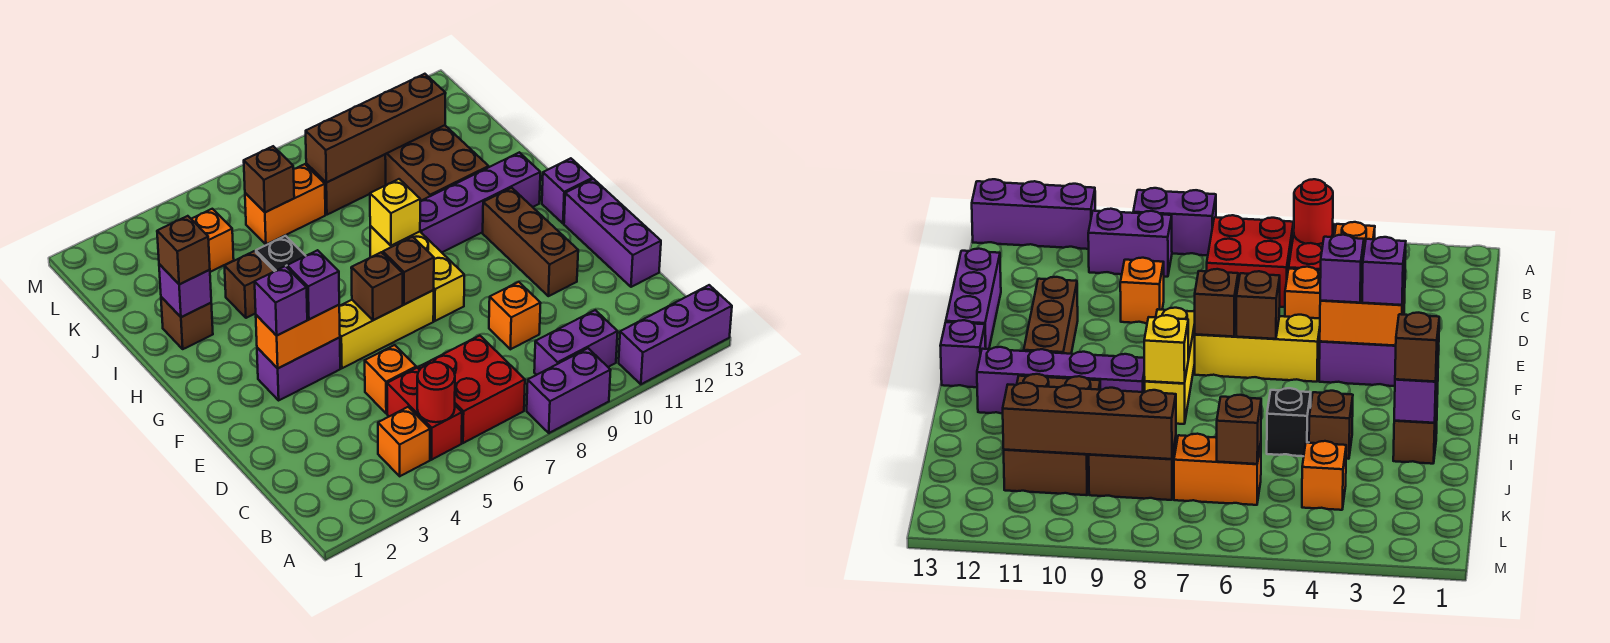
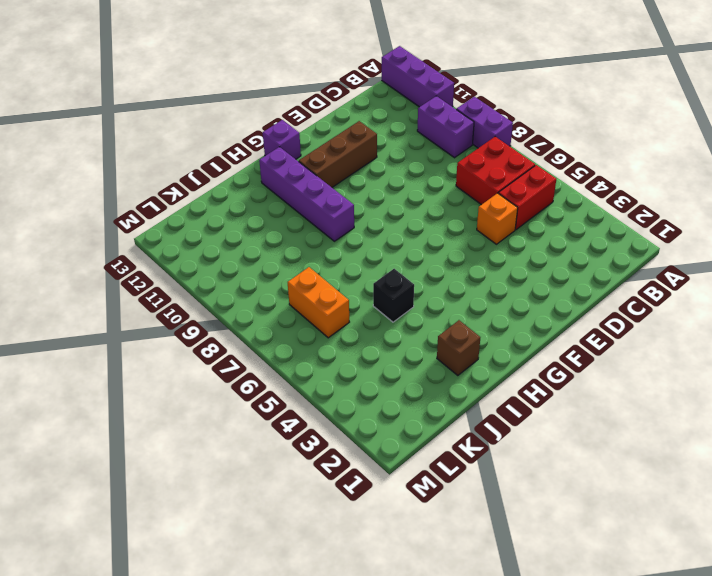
none -> orange brick B4 level 1
none -> orange brick D9 level 1
none -> purple brick D13:F13 level 1
none -> purple brick F3:F4 level 1

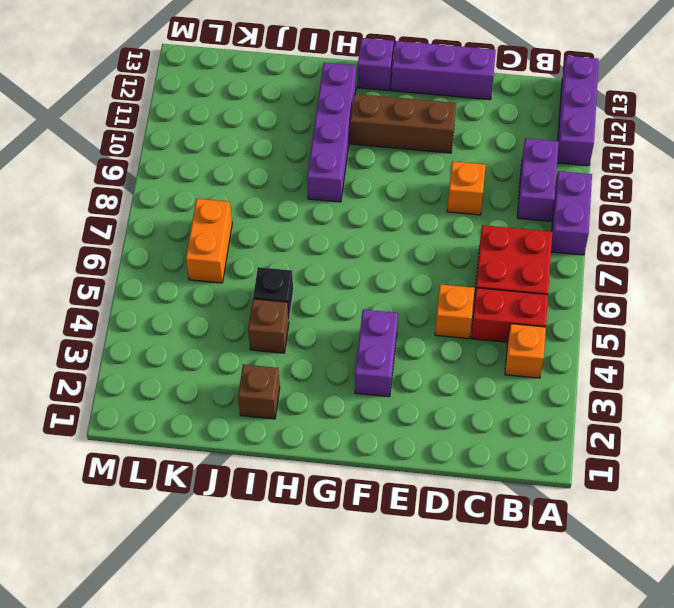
none -> yellow brick F5:F7 level 1
none -> yellow brick F8:H8 level 1
none -> brown brick I10:K11 level 1
none -> orange brick K4 level 1

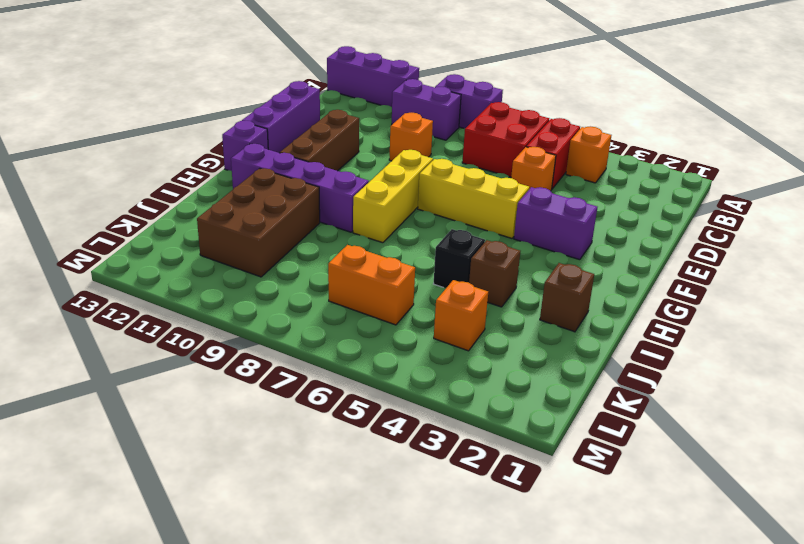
none -> brown brick K8:K9 level 1
none -> red round brick B5 level 2
none -> orange brick F3:F4 level 2
none -> brown brick F6 level 2

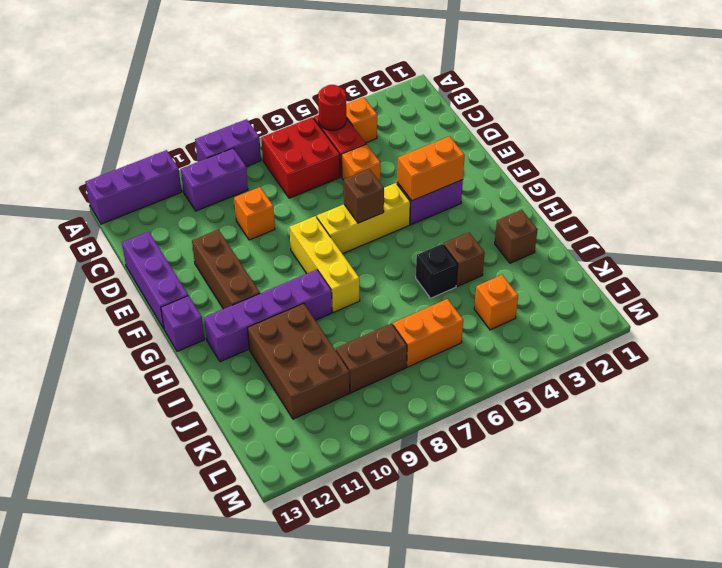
none -> brown brick F7 level 2
none -> yellow brick H8 level 2
none -> purple brick I2 level 2
none -> brown brick K6 level 2

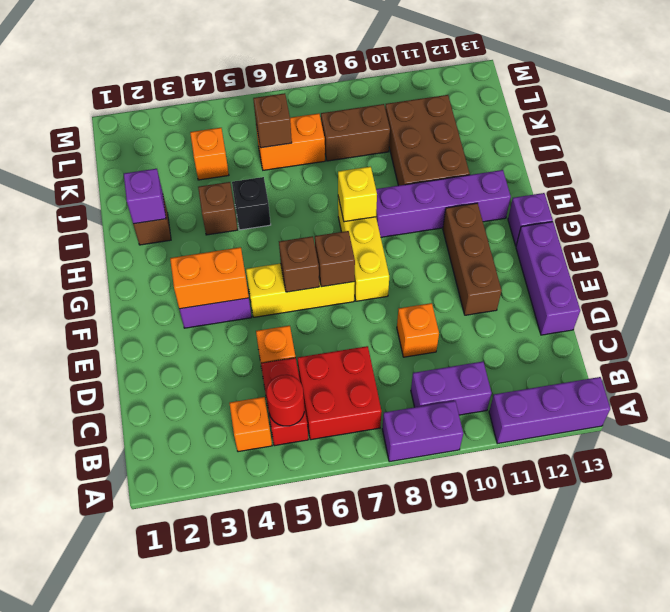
none -> brown brick K8:K11 level 2
none -> purple brick F3 level 3
none -> purple brick F4 level 3
none -> brown brick I2 level 3

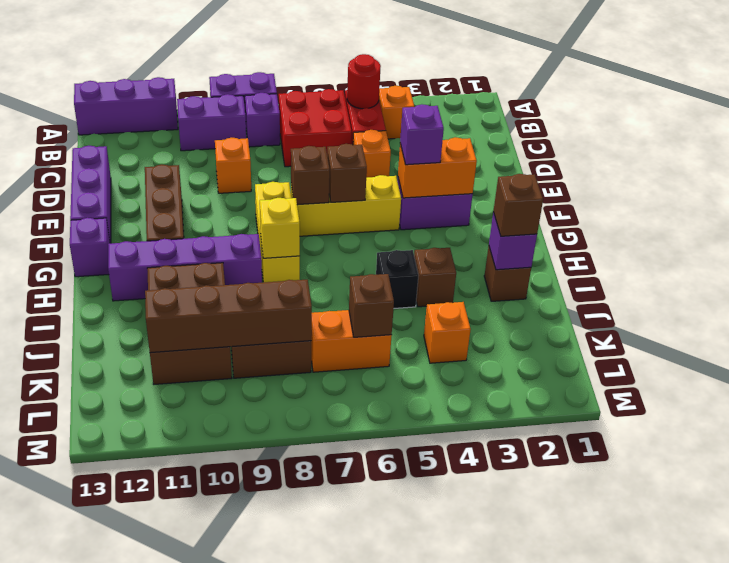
purple brick B8 level 1 -> purple brick F3 level 3

